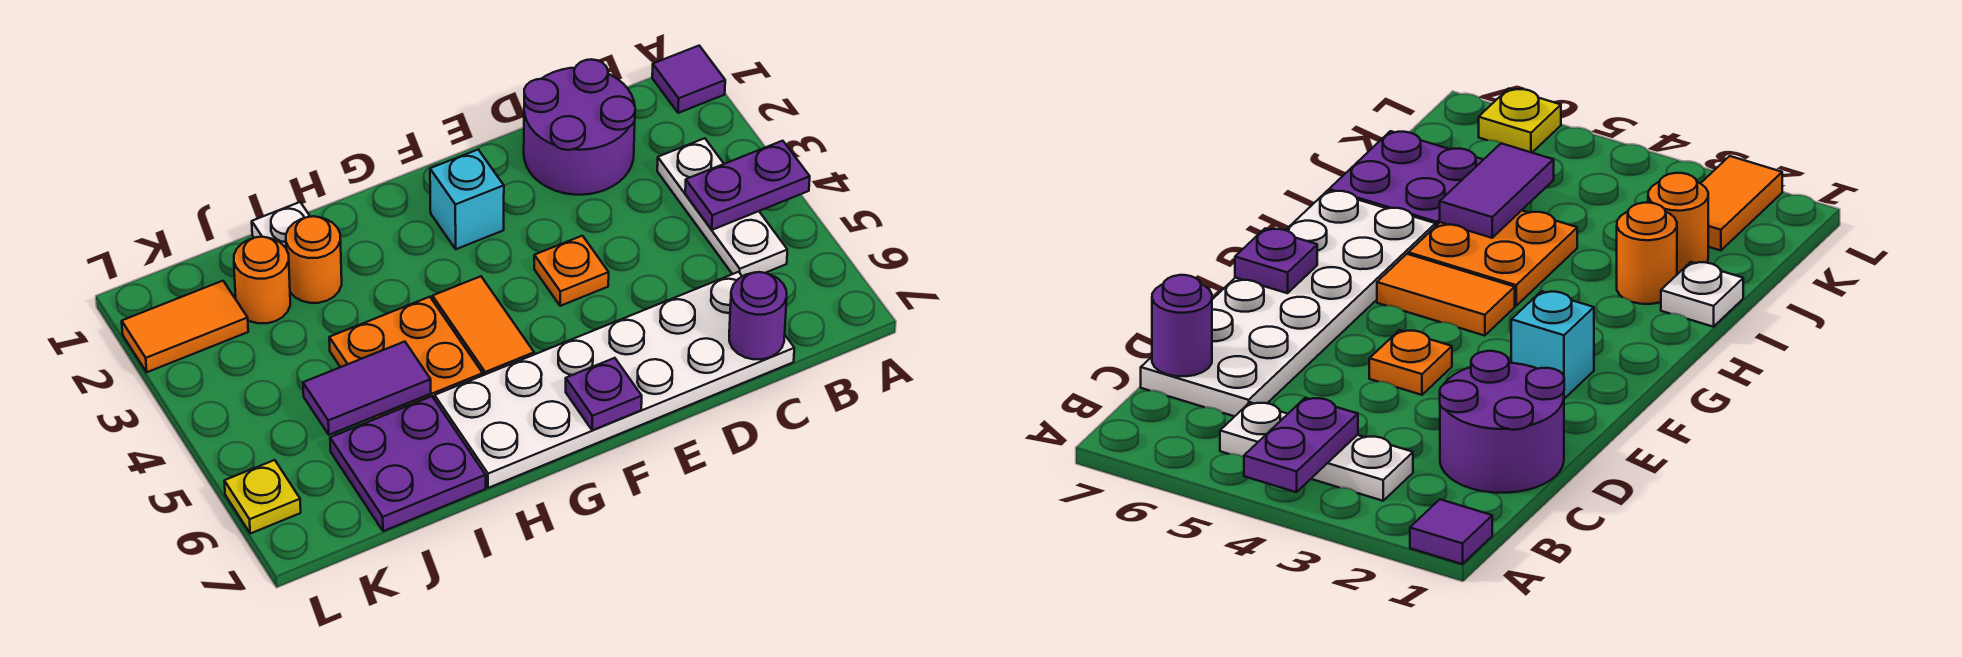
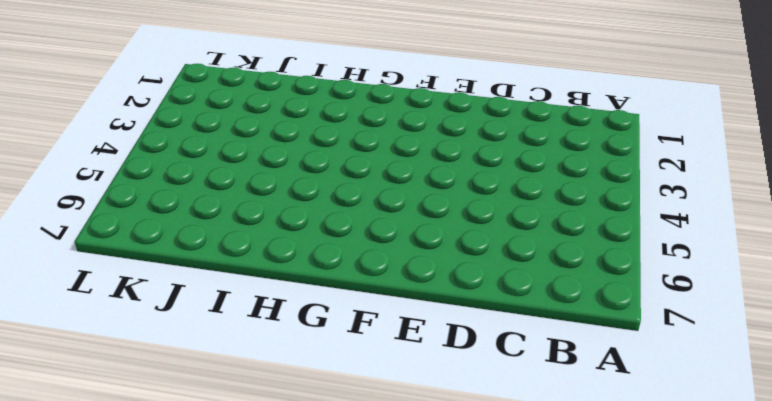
none -> purple tile A1 level 1
none -> white plate B3:B5 level 1
none -> purple round brick C1:D2 level 1

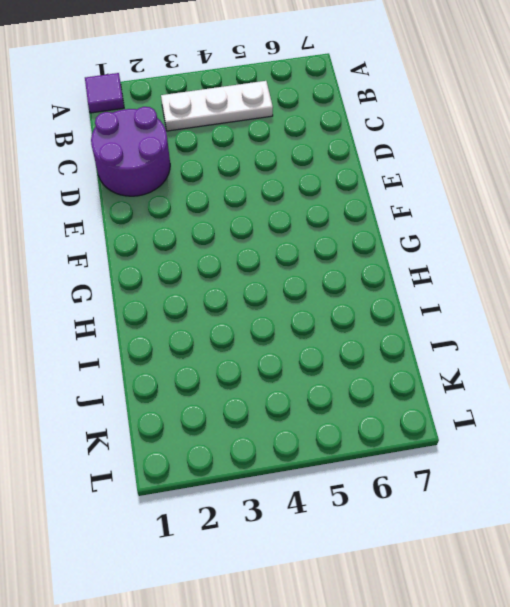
none -> white plate C6:H7 level 1
none -> orange plate E4 level 1
none -> cyan brick F2 level 1

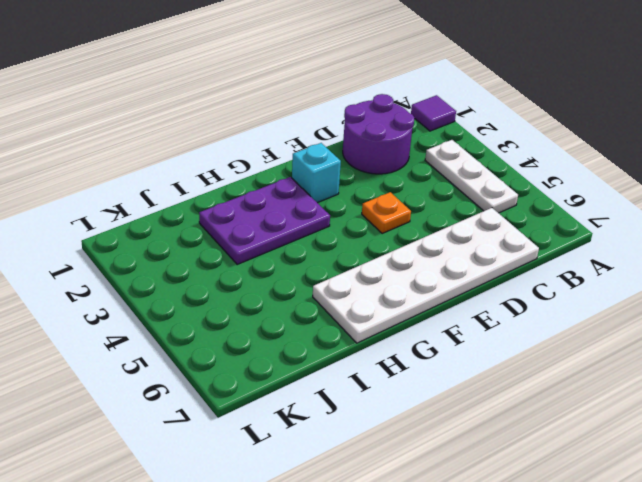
purple plate G2:I3 level 1 -> orange round brick I2 level 1
none -> orange tile G4:G5 level 1
none -> orange plate H4:I5 level 1
none -> white plate I1 level 1

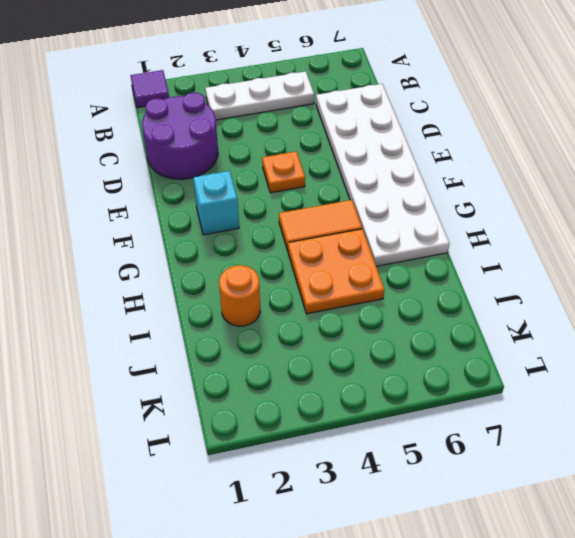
none -> white plate I1 level 1
none -> purple plate I6:J7 level 1
none -> orange round brick J2 level 1

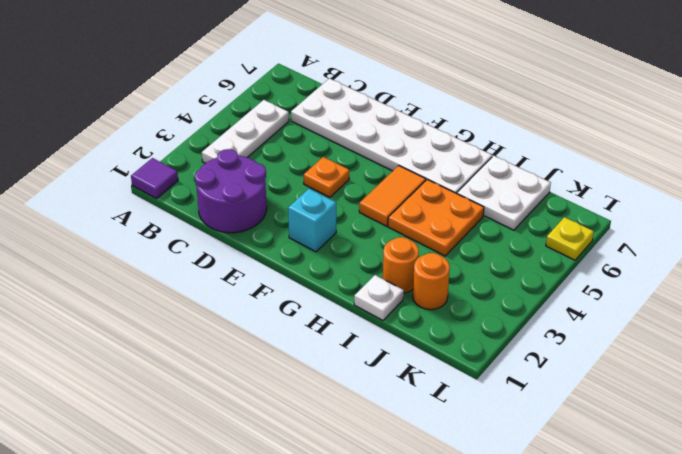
white plate I6:J7 level 1 -> purple plate I6:J7 level 1
none -> orange tile K2:L2 level 1
none -> purple plate A4:B4 level 2
none -> purple round brick C7 level 2

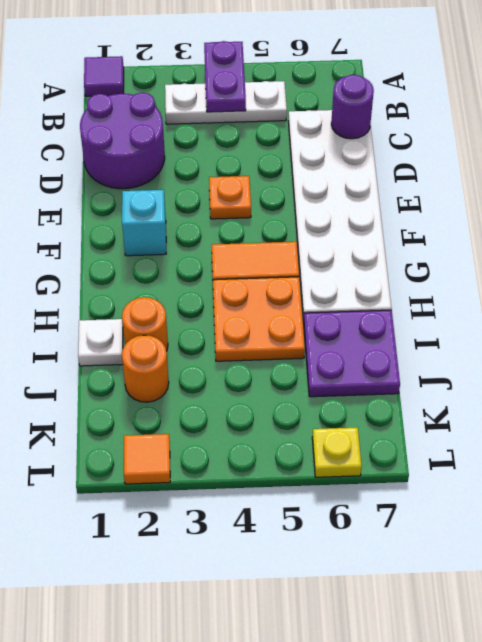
orange tile L2 level 1 -> orange tile K2:L2 level 1
none -> purple plate F7 level 2
none -> purple tile I5:J5 level 2

